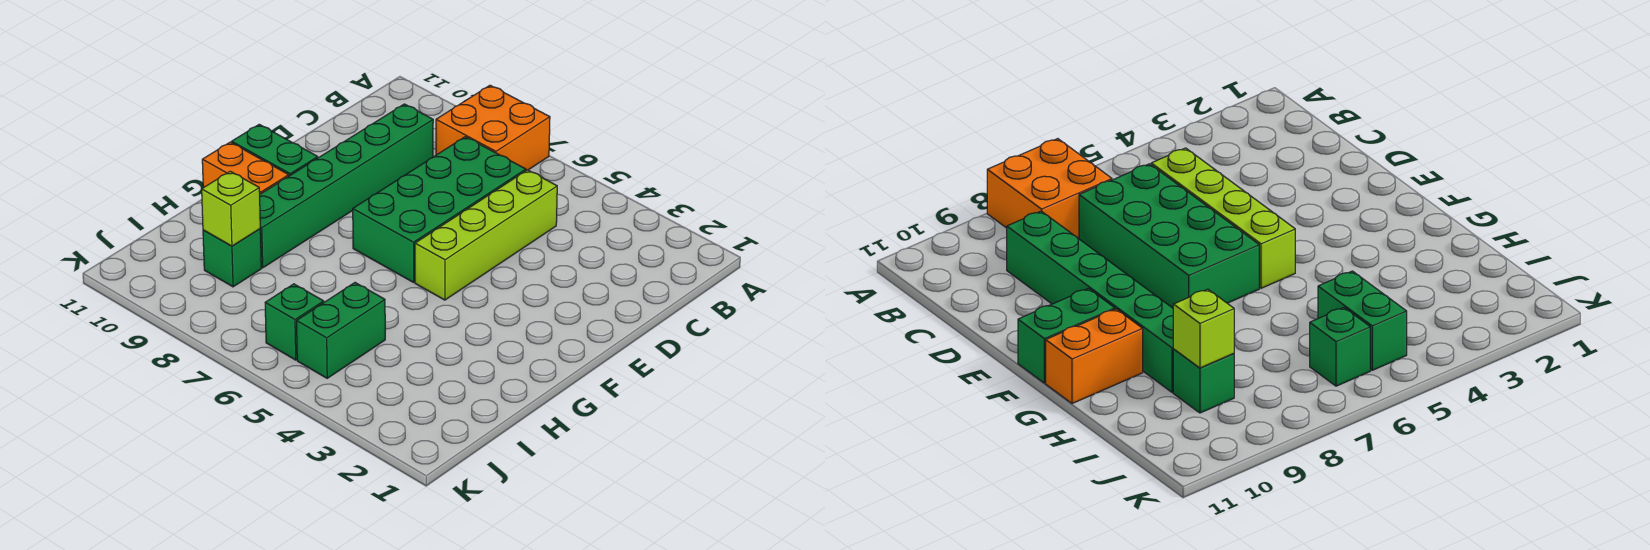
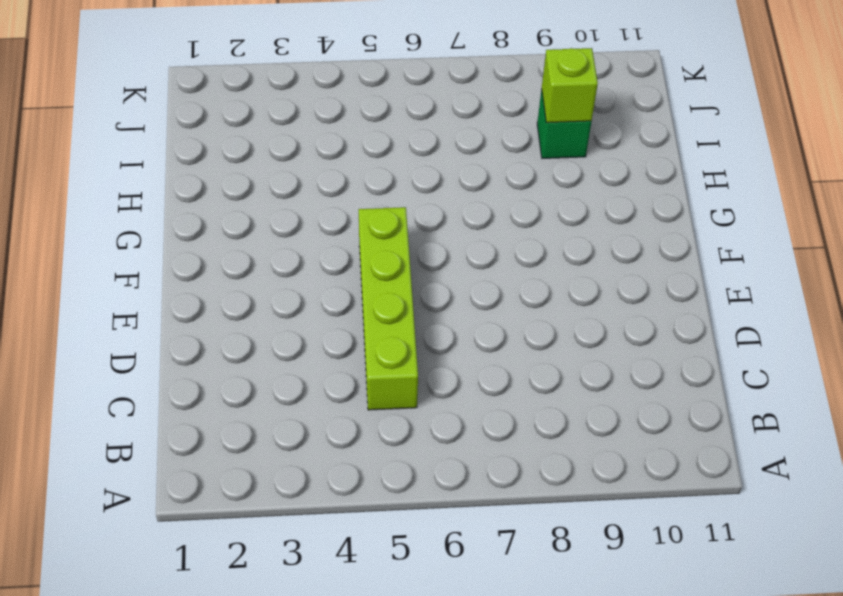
none -> orange brick A7:B8 level 1
none -> green brick C6:F7 level 1

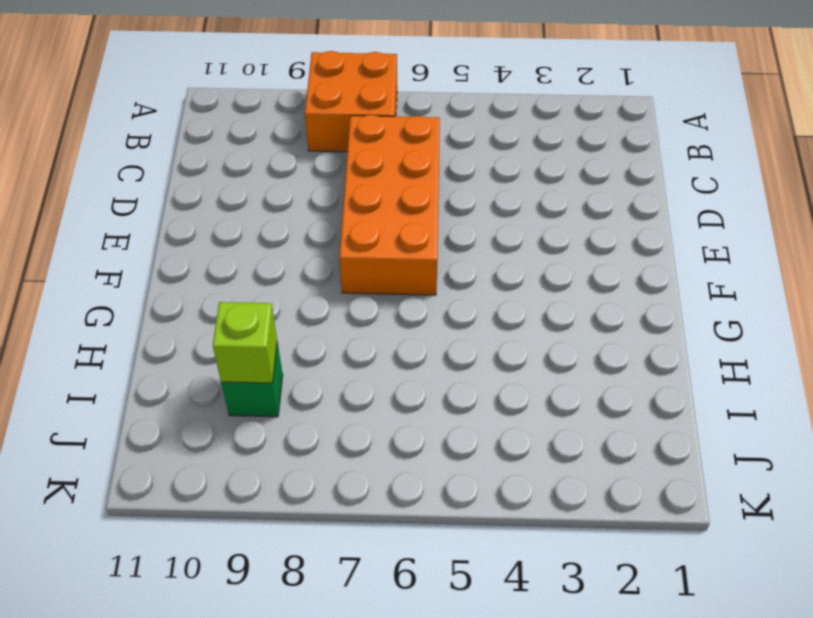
orange brick C6:F7 level 1 -> green brick C6:F7 level 1
none -> lime brick C5:F5 level 1
none -> green brick C9:H9 level 1

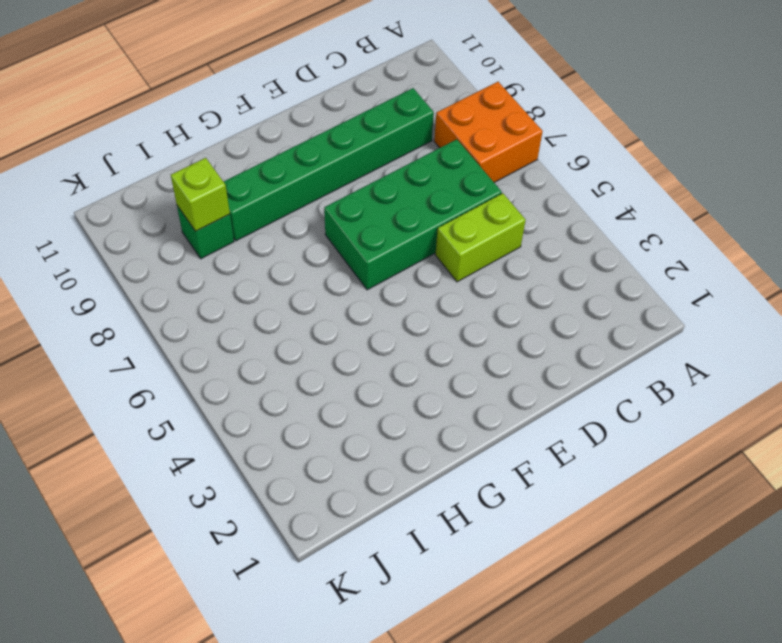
lime brick C5:D5 level 1 -> lime brick C5:F5 level 1
none -> green brick F10:F11 level 1
none -> orange brick G10:G11 level 1

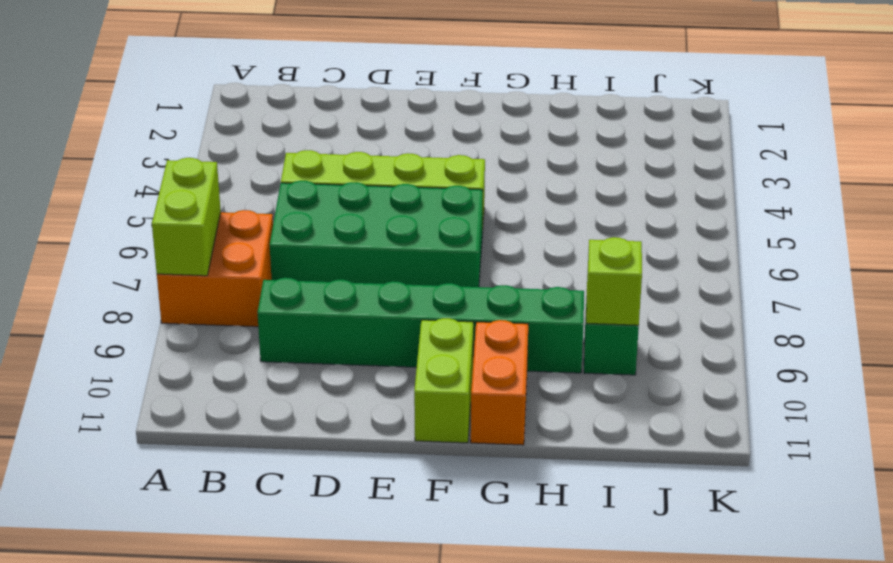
lime brick A7:A8 level 2 -> none
lime brick F10:F11 level 1 -> green brick F10:F11 level 1
none -> green brick I5:J5 level 1
none -> green brick J6 level 1

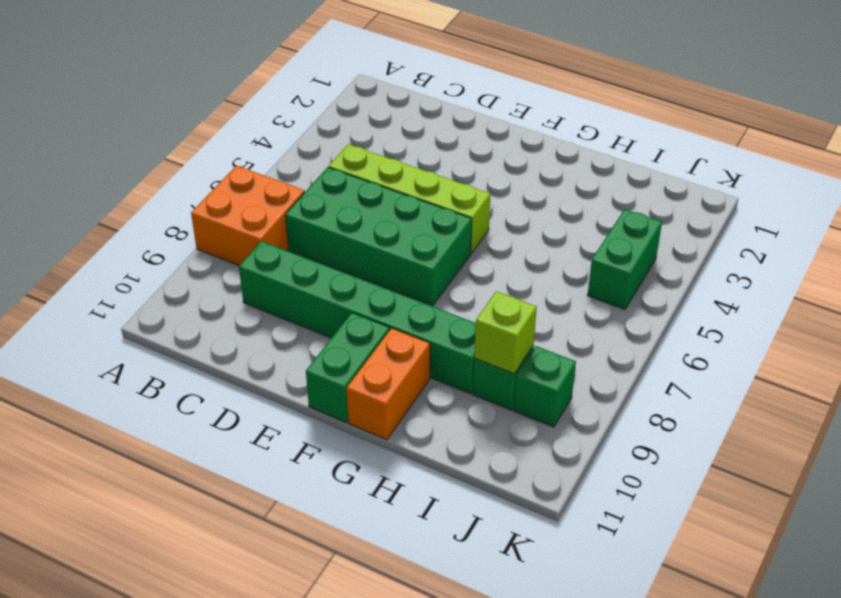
green brick J4:J5 level 1 -> green brick I5:J5 level 1
green brick J9 level 1 -> green brick J6 level 1

